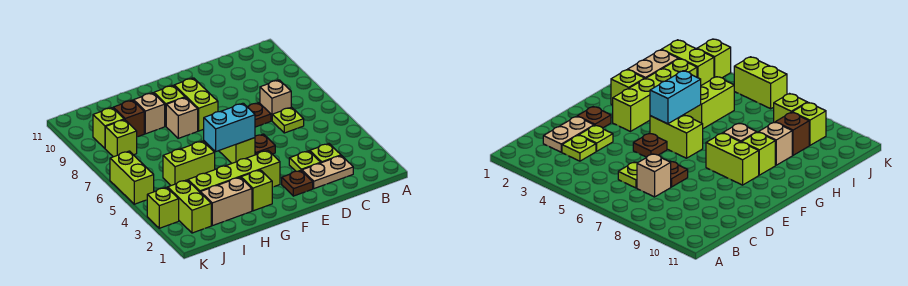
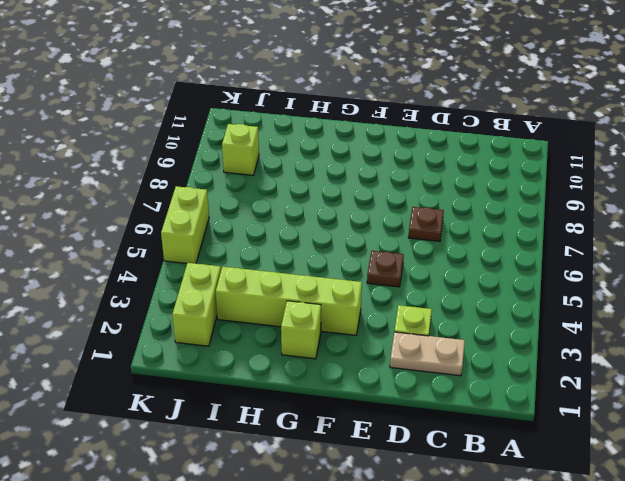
none -> lime plate C3 level 1
none -> lime plate C6 level 1
none -> tan brick C7 level 1

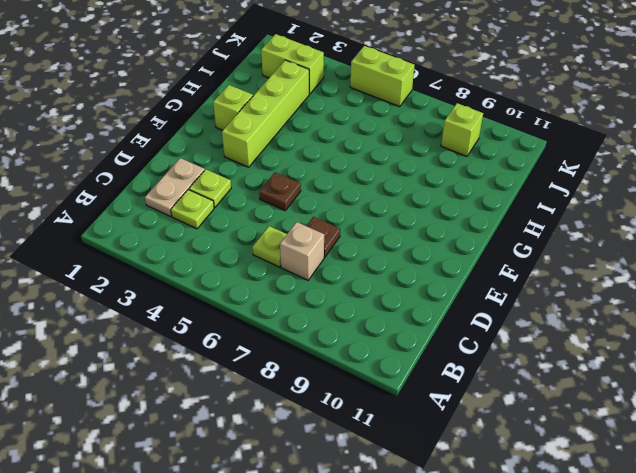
none -> brown plate E2 level 1
none -> lime brick F5:F6 level 1
none -> lime brick F8:F9 level 1

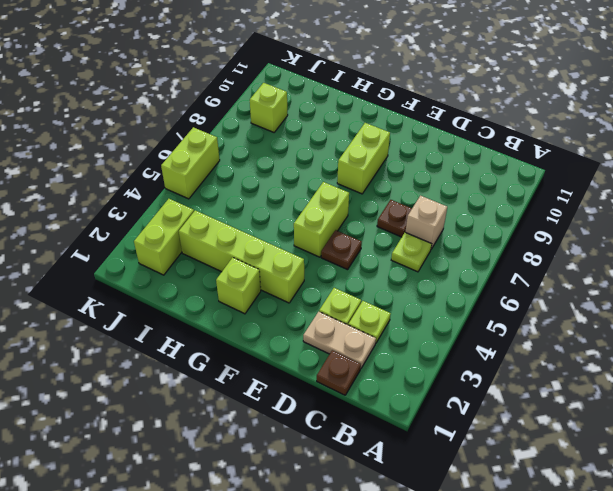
brown plate C1 level 1 -> brown plate E2 level 1
none -> tan brick G8 level 1
none -> lime brick G9 level 1
none -> tan brick H2:I2 level 1

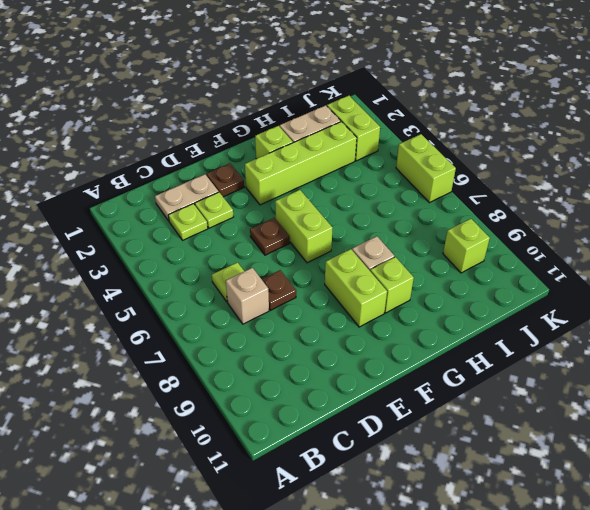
none -> lime brick H5:I5 level 1
none -> tan brick H9 level 1
none -> brown brick I9 level 1

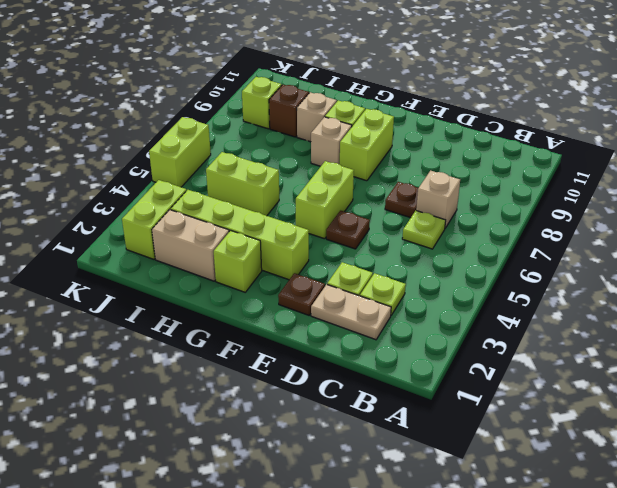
none -> lime brick J8 level 1
none -> lime brick K3 level 1
none -> cyan brick F5:G5 level 2

